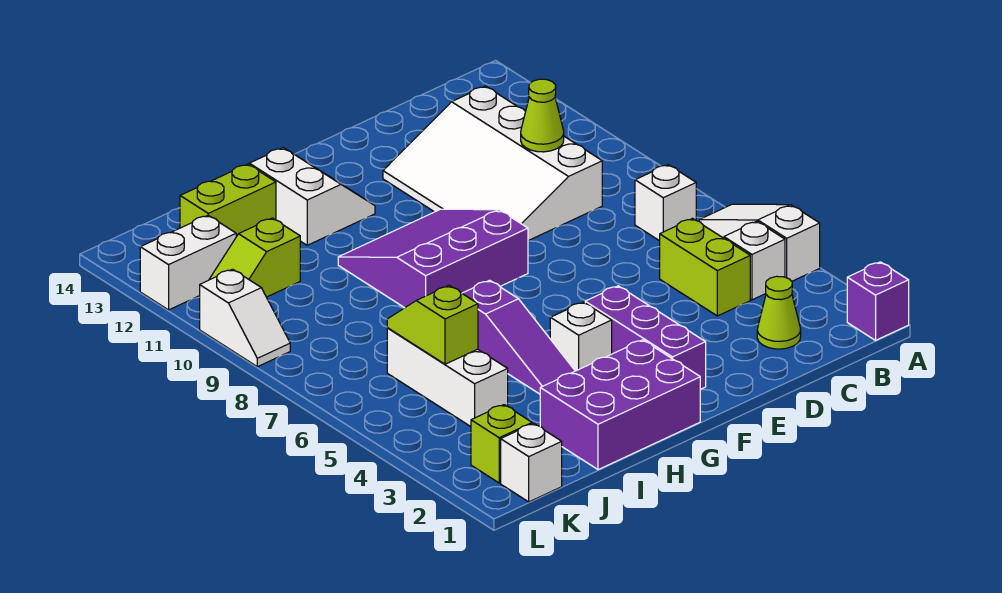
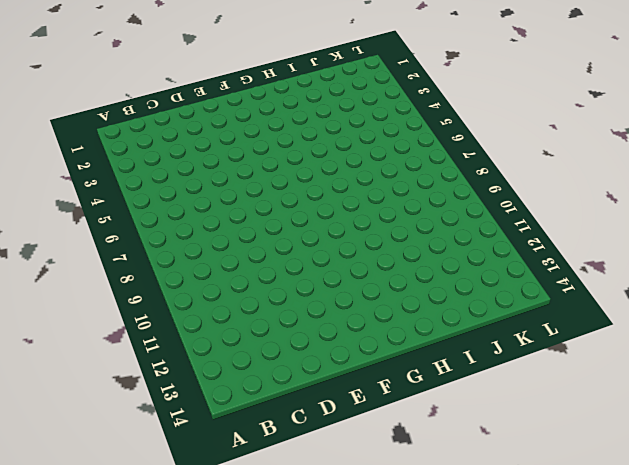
none -> purple brick A1 level 1
none -> white slope A4:A6 level 1 top 4
none -> white brick B4 level 1

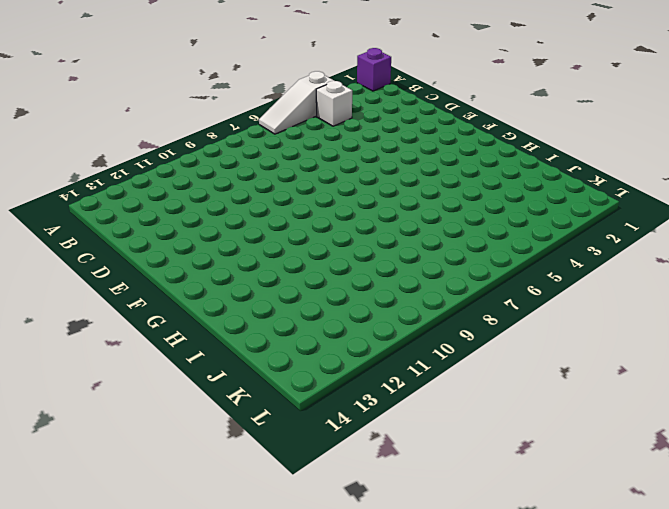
none -> white brick B7 level 1
none -> lime cone C2 level 1
none -> lime brick C4:C5 level 1

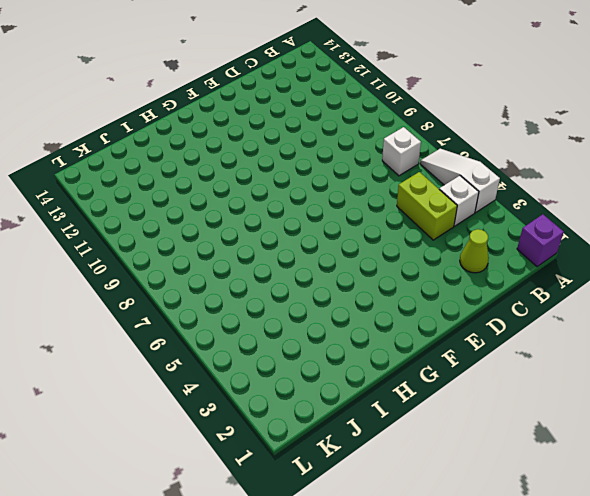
none -> white slope C9:E12 level 1 top C
none -> purple brick F2:F4 level 1
none -> purple slope F8:H10 level 1 top 8

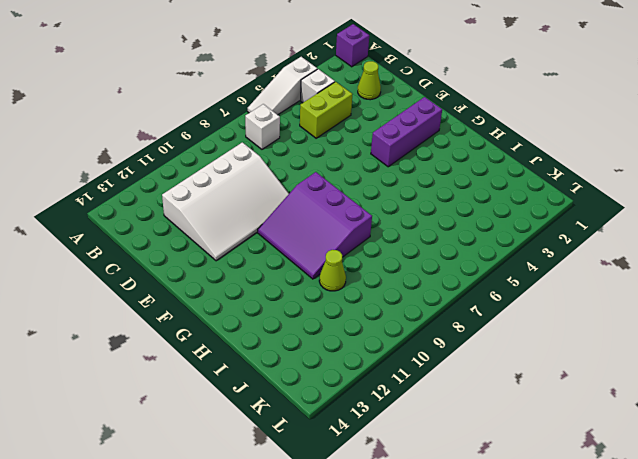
lime cone I10 level 1 -> lime cone C10 level 2
none -> purple brick G1:I2 level 1
none -> white brick G4 level 1
none -> white slope G12:H13 level 1 top H

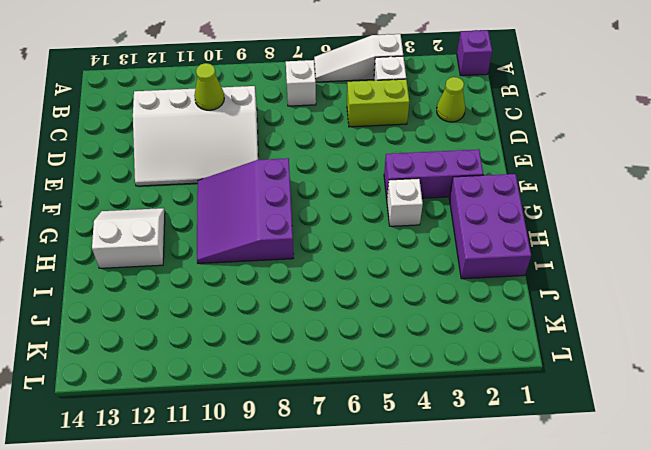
none -> purple slope H4:H6 level 1 top 6
none -> lime brick I13:J13 level 1
none -> white brick J4:J6 level 1

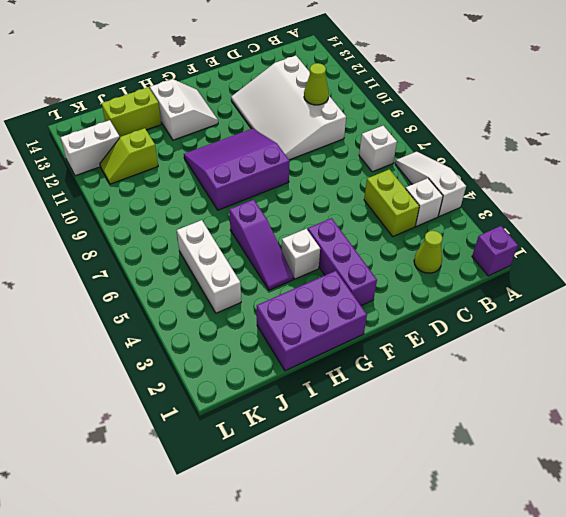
none -> white brick K1 level 1
none -> lime brick K2 level 1
none -> white slope L9:L10 level 1 top 10

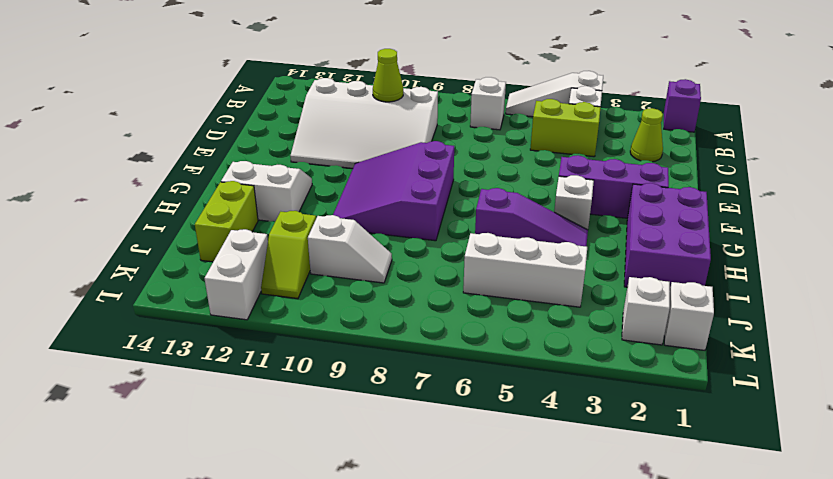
white slope J9:J10 level 1 top 10 -> white slope L9:L10 level 1 top 10
white brick K2 level 1 -> lime brick K2 level 1
none -> lime slope J5:J6 level 2 top 5

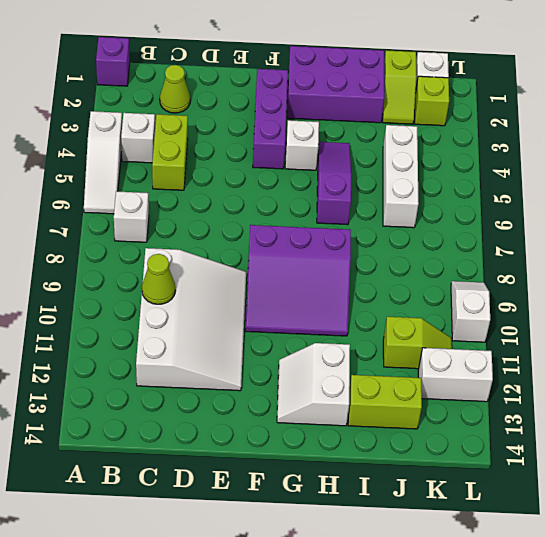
lime slope J1:J2 level 1 top 1 -> lime slope J5:J6 level 2 top 5

